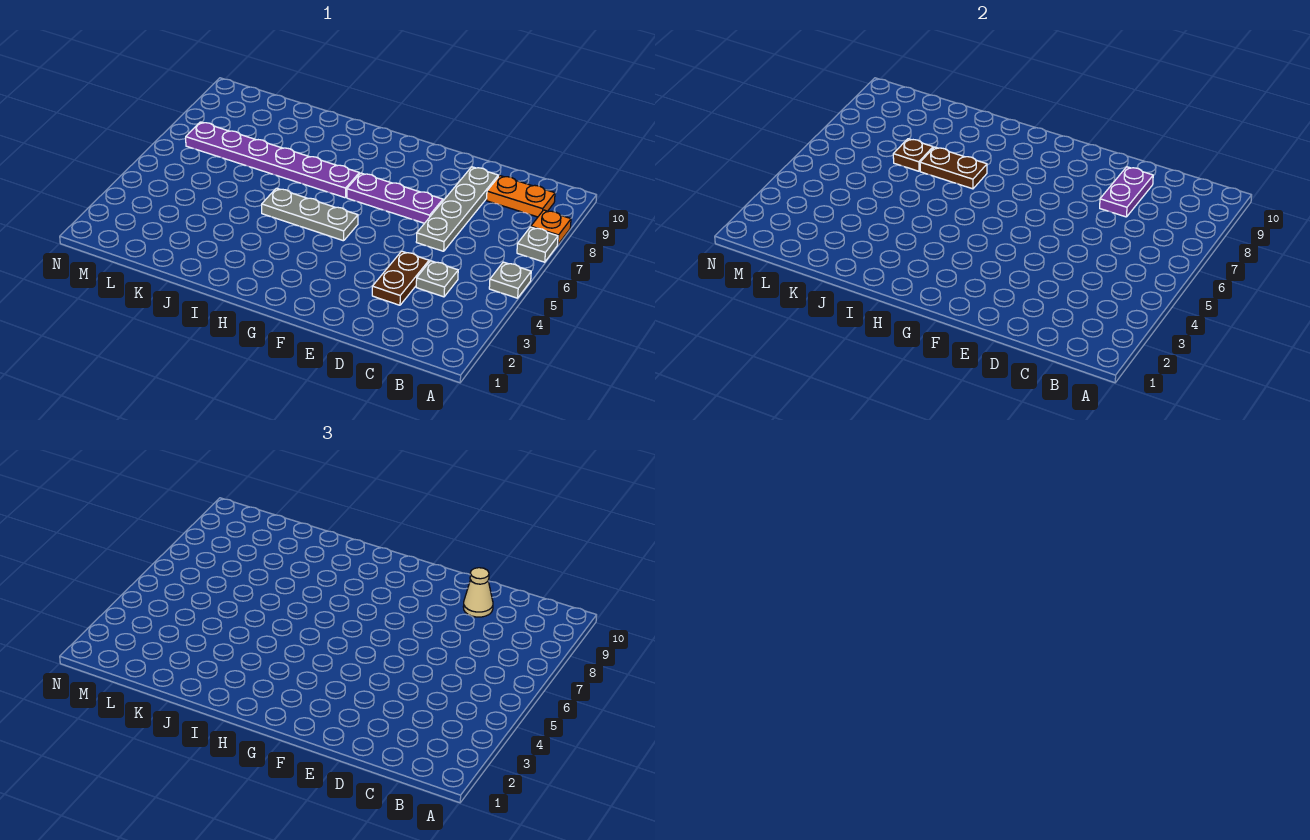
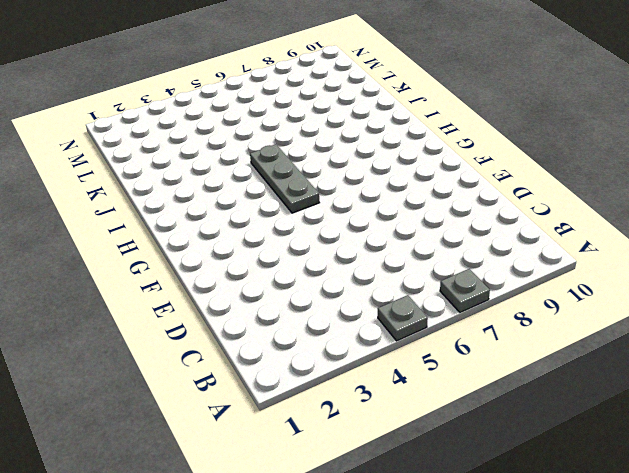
none -> orange plate A8 level 1
none -> orange plate B9:C9 level 1
none -> grey plate C4 level 1

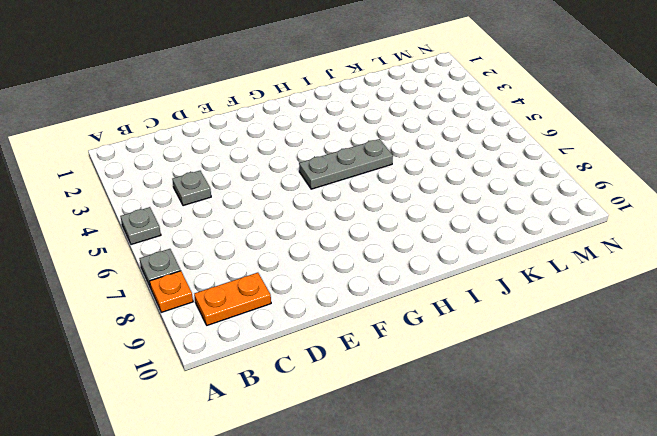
none -> brown plate D3:D4 level 1
none -> grey plate D6:D9 level 1
none -> purple plate E7:G7 level 1

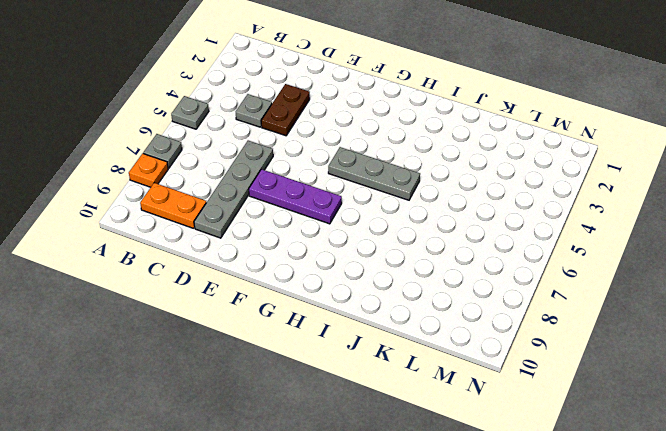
none -> purple plate H7:M7 level 1
none -> purple plate D8:D9 level 2
none -> brown plate I7:J7 level 2

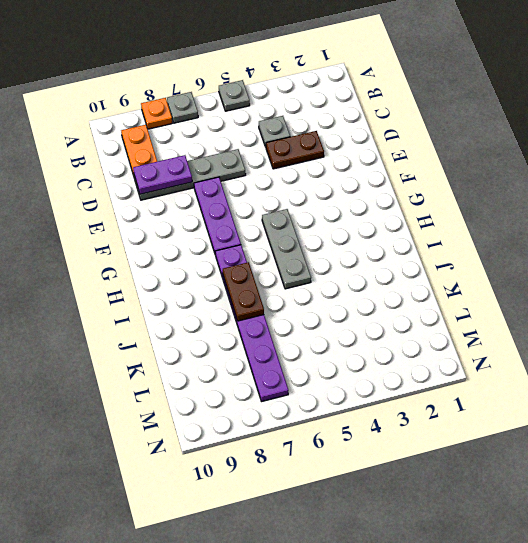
none -> brown plate K7 level 2
none -> tan cone D9 level 3

